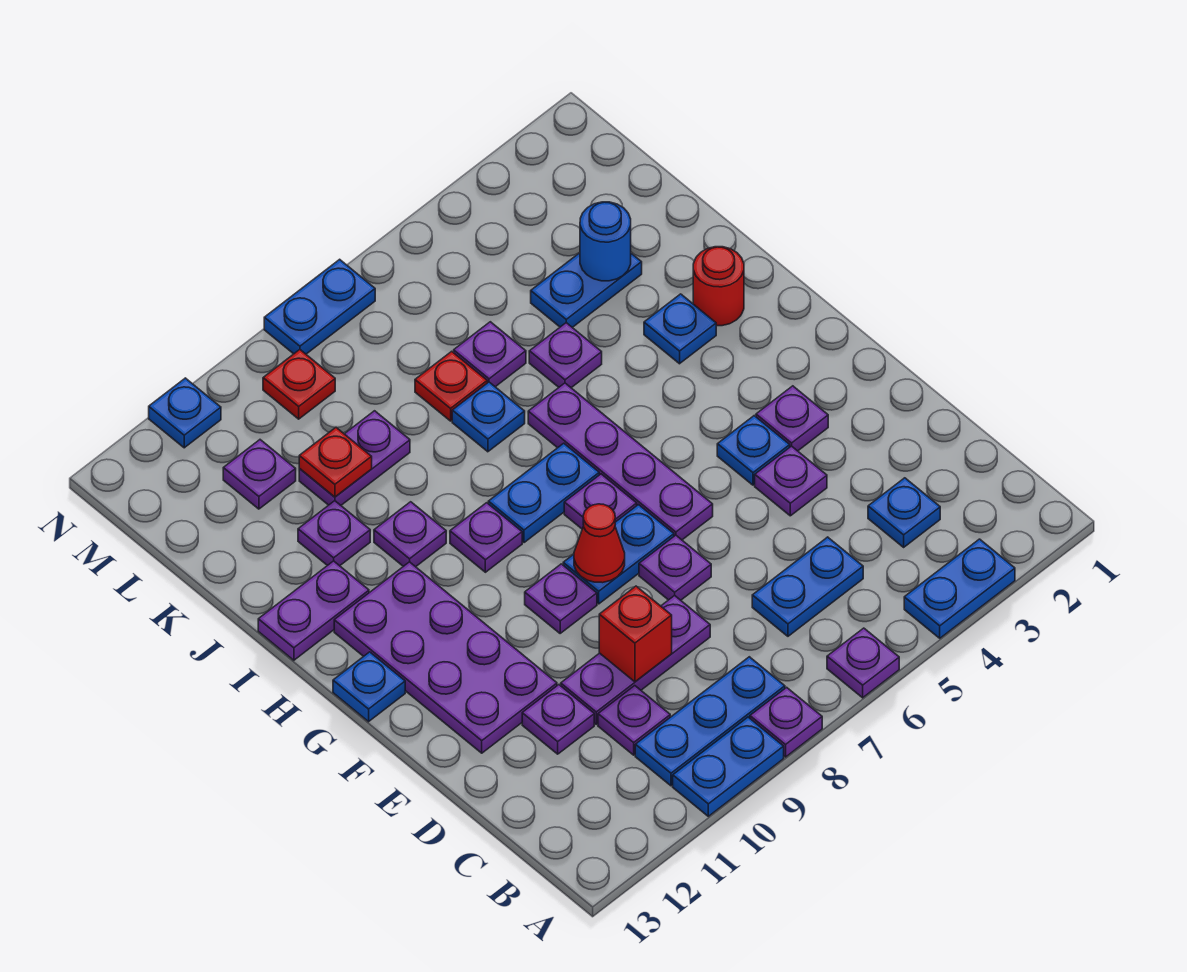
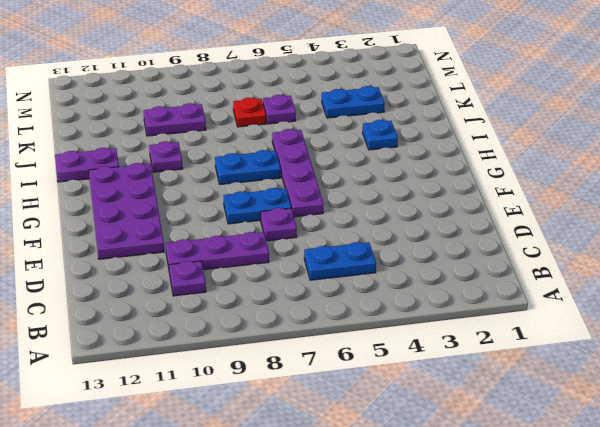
none -> blue plate A3:A4 level 1
none -> purple plate A6 level 1
none -> purple plate A8 level 1
none -> blue plate A9:A10 level 1

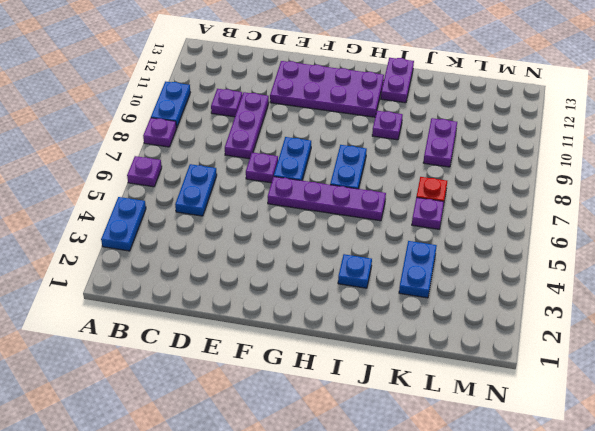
none -> blue plate B8:B10 level 1
none -> blue plate C3 level 1
none -> purple plate D11 level 1
none -> purple plate E4 level 1

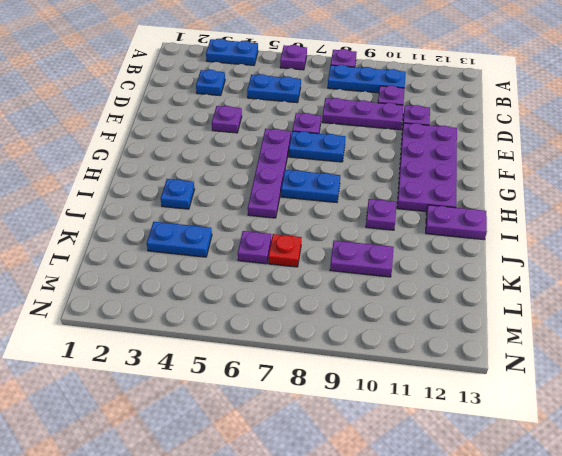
none -> blue plate A9:A10 level 1
none -> purple plate F3 level 1
none -> blue plate F4 level 1
none -> purple plate F9 level 1

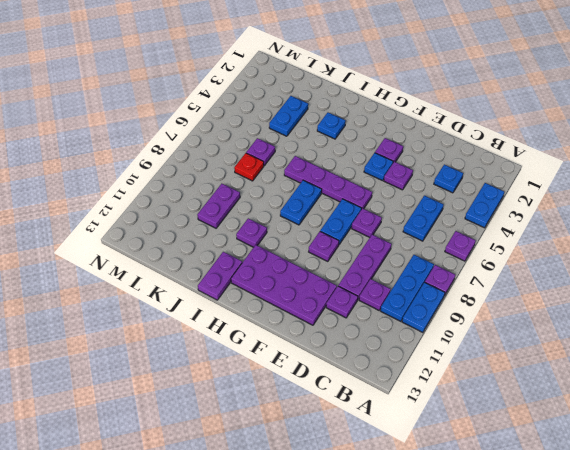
none -> purple plate G7 level 1
none -> blue plate G13 level 1
none -> purple plate H9 level 1
none -> red round brick I2 level 1

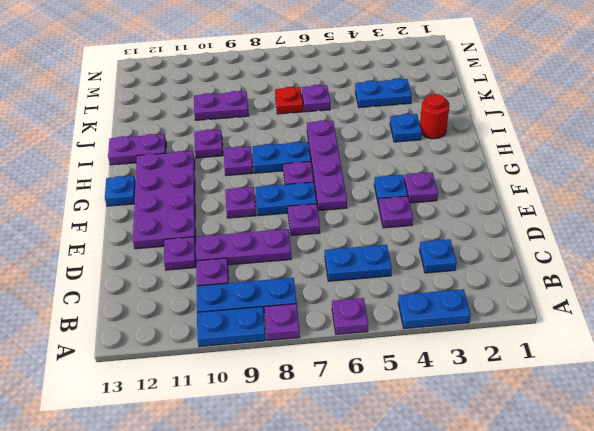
none -> purple plate J5 level 1
none -> blue plate J7 level 1
none -> purple plate J11 level 1
none -> purple plate L11 level 1

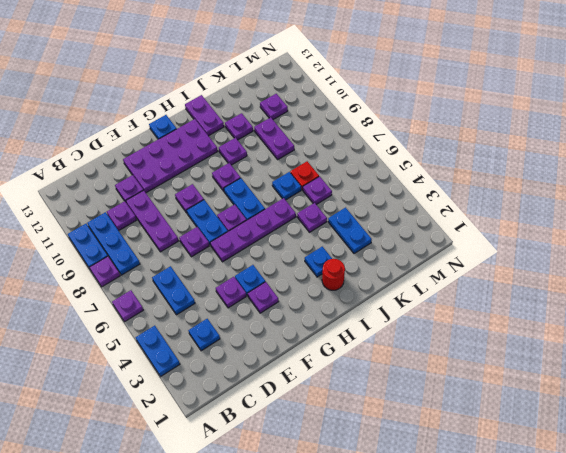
none -> red plate M9 level 1
none -> blue plate N7:N8 level 1
none -> blue plate N11 level 1
none -> red brick D9 level 2

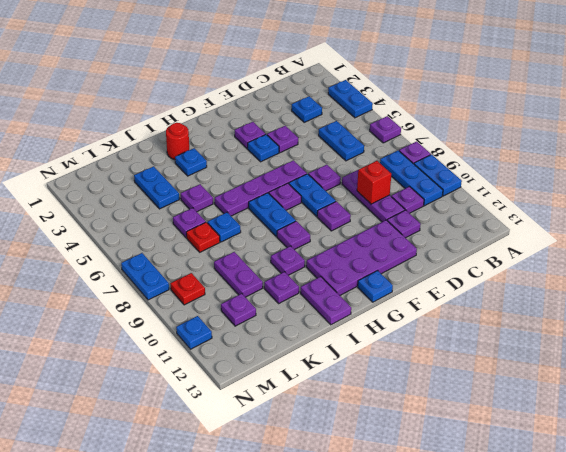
none -> red cone F8 level 2
none -> blue round brick K3 level 2
none -> red plate K10 level 2

